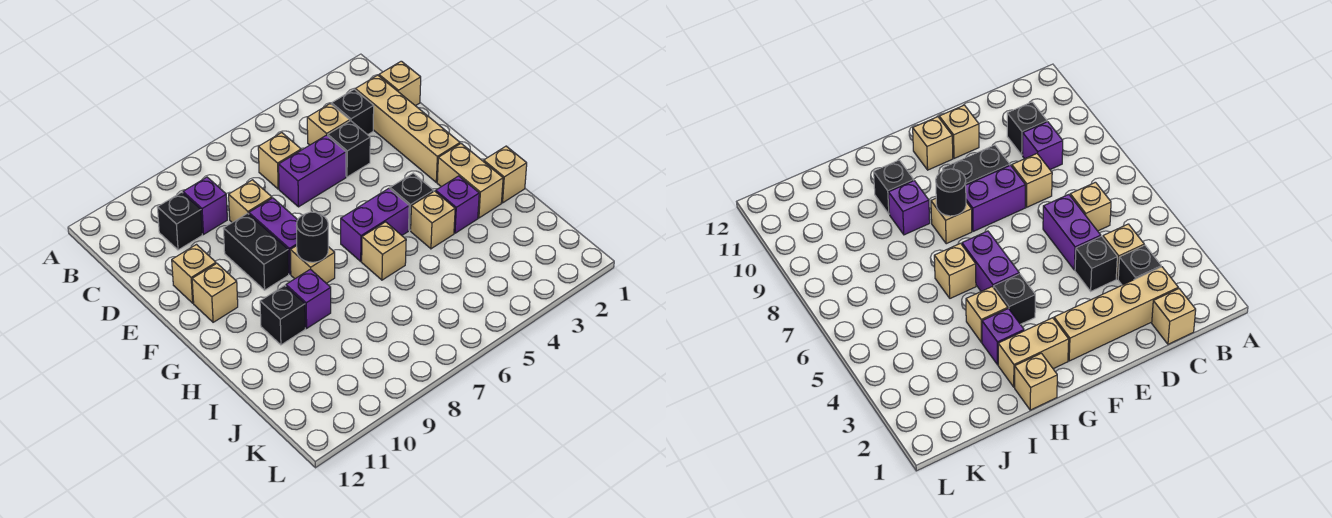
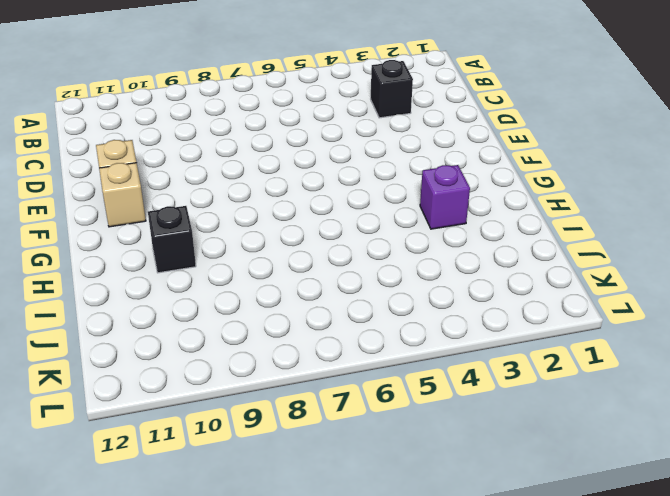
none -> tan brick C1 level 1
none -> tan brick C2:F2 level 1
none -> tan brick C4 level 1

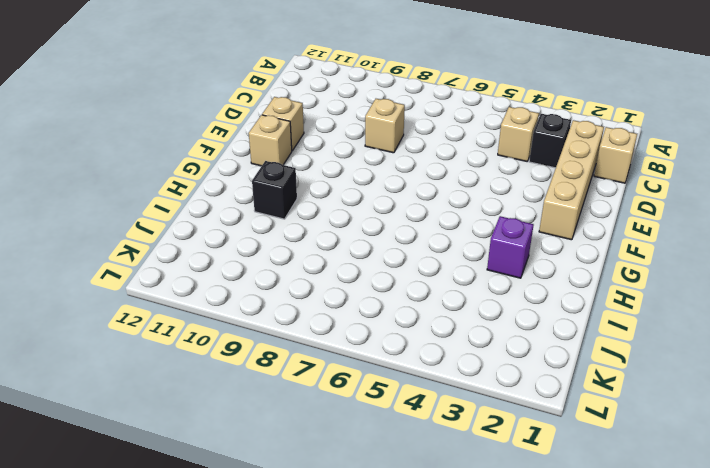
none -> tan brick C6 level 1
none -> purple brick C9 level 1
none -> black brick C10 level 1

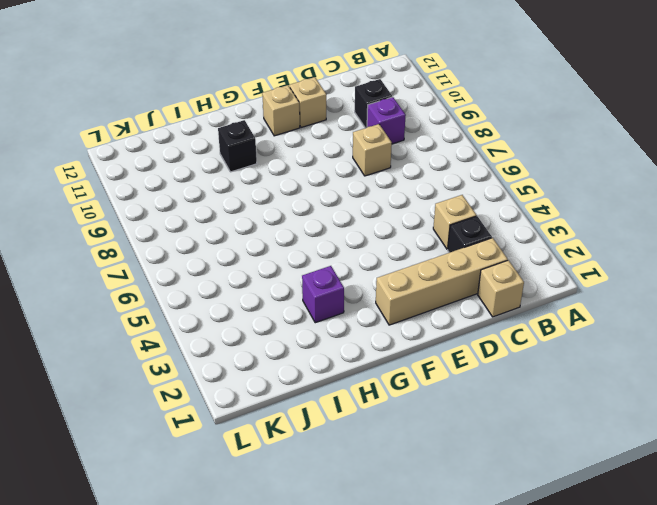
none -> tan brick C6 level 1
none -> black brick D4 level 1
none -> purple brick D5:D6 level 1

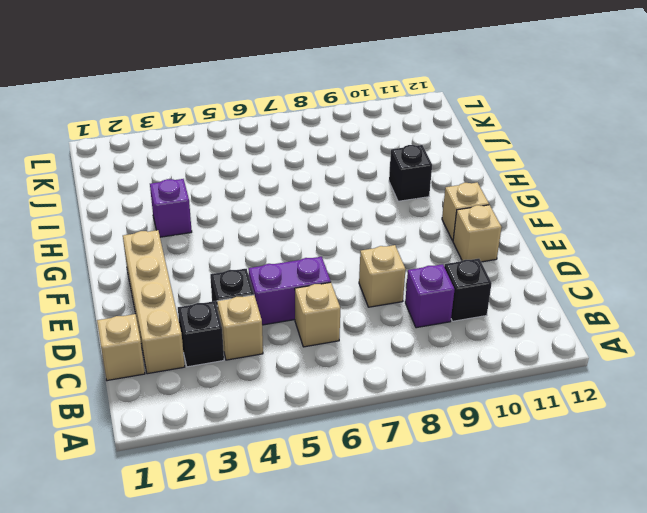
none -> purple brick E8:F8 level 1
none -> black brick E9:F9 level 1
none -> tan brick G2:H2 level 1

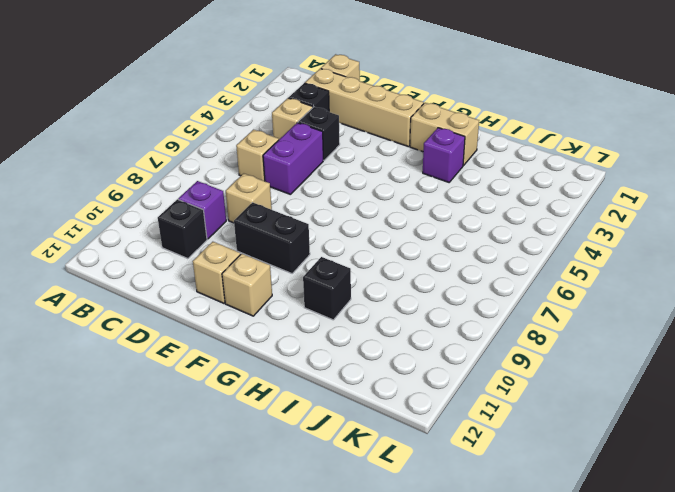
none -> purple brick E8:F8 level 1
none -> black brick G4 level 1
none -> purple brick G5:G6 level 1

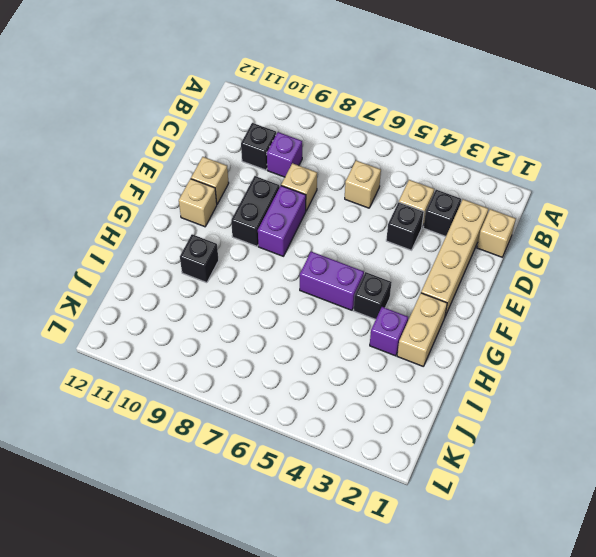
none -> purple brick D5:D6 level 1
none -> tan brick G8 level 1
none -> tan brick H1 level 1

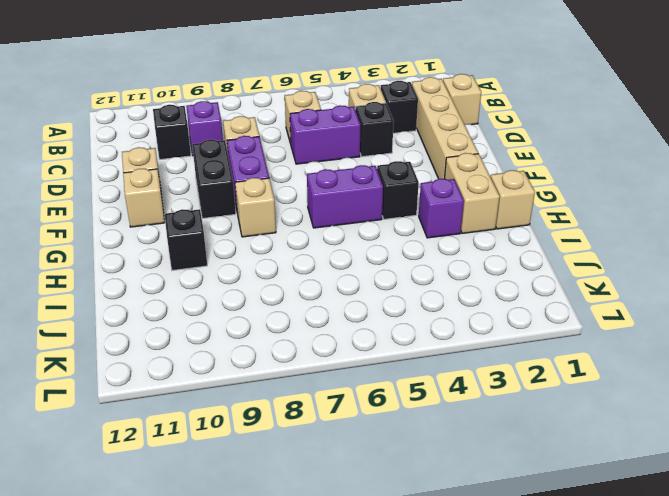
none -> tan brick H4 level 1
none -> tan brick H6 level 1
none -> purple brick H9 level 1

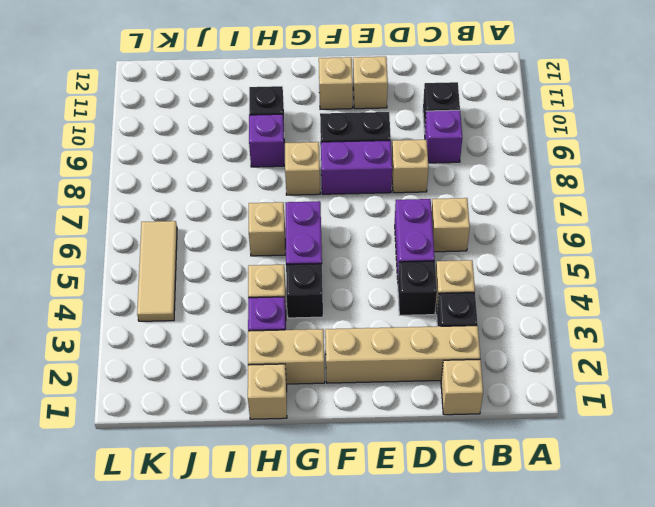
tan tile K4:K6 level 1 -> none
none -> black round brick G8 level 2

